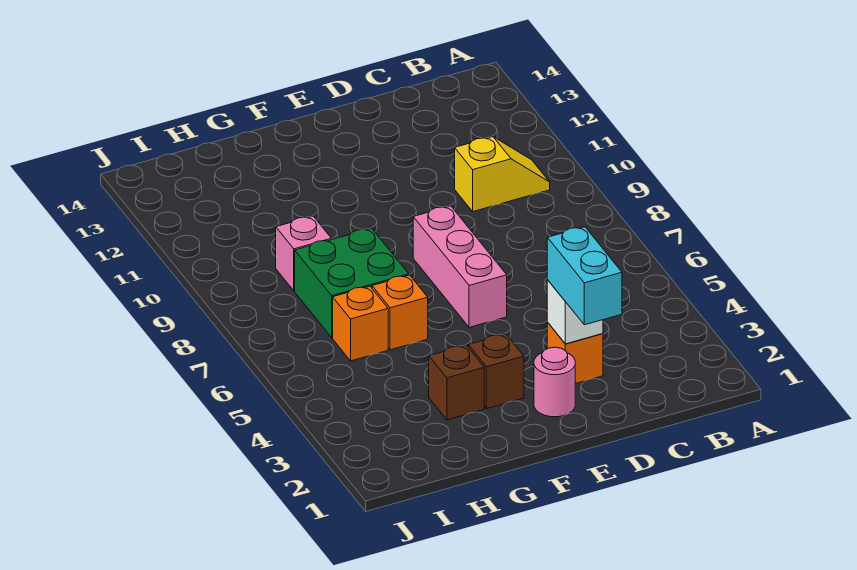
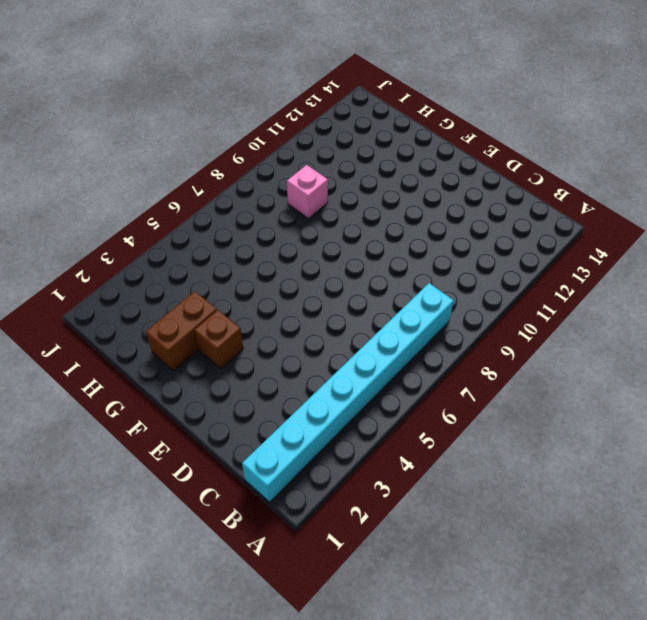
cyan brick B1:B8 level 1 -> none
brown brick G2:G3 level 1 -> brown brick G3 level 1
none -> yellow slope B10:C10 level 1 top C
none -> orange brick D3 level 1
none -> pink round brick E2 level 1

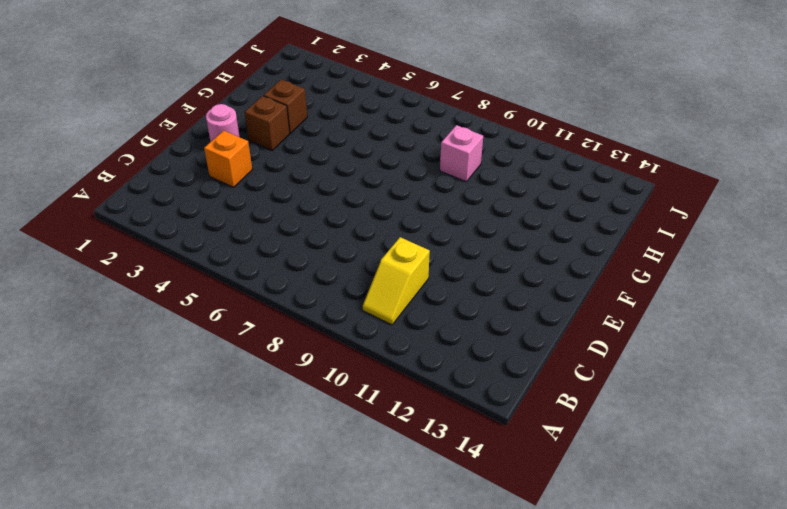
none -> pink brick E6:E8 level 1
none -> orange brick G6 level 1
none -> green brick G7:H8 level 1

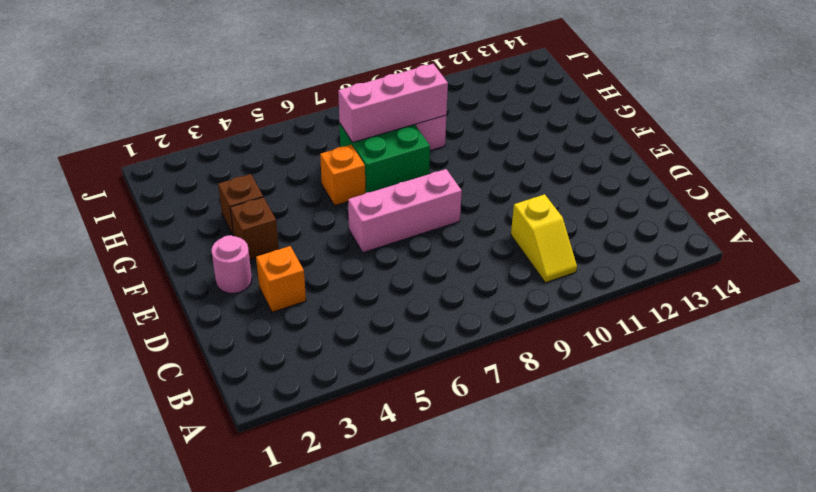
pink brick H7:H9 level 2 -> none
none -> orange brick H6 level 1
none -> white brick D3 level 2
none -> cyan brick D2:D3 level 3

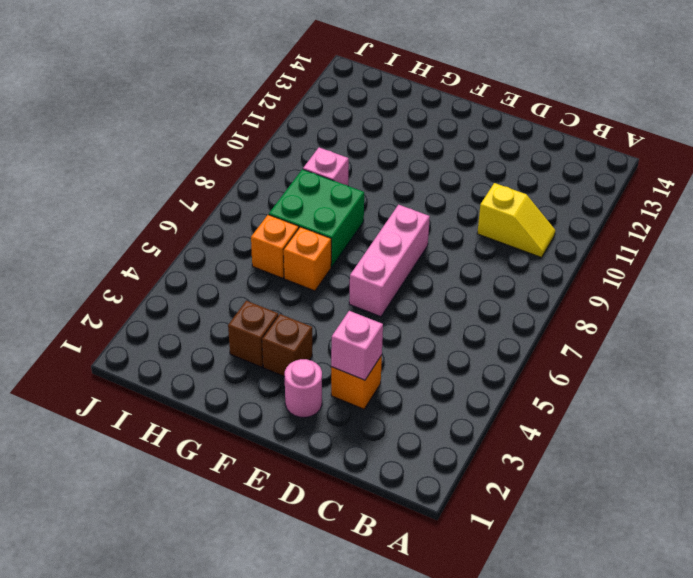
pink brick D3 level 2 -> white brick D3 level 2
none -> cyan brick D2:D3 level 3

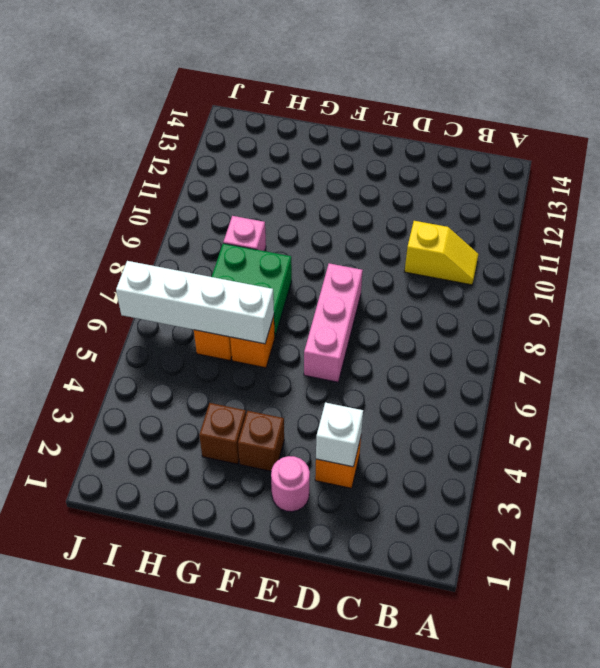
white brick G6:J6 level 2 -> none
none -> cyan brick D2:D3 level 3

